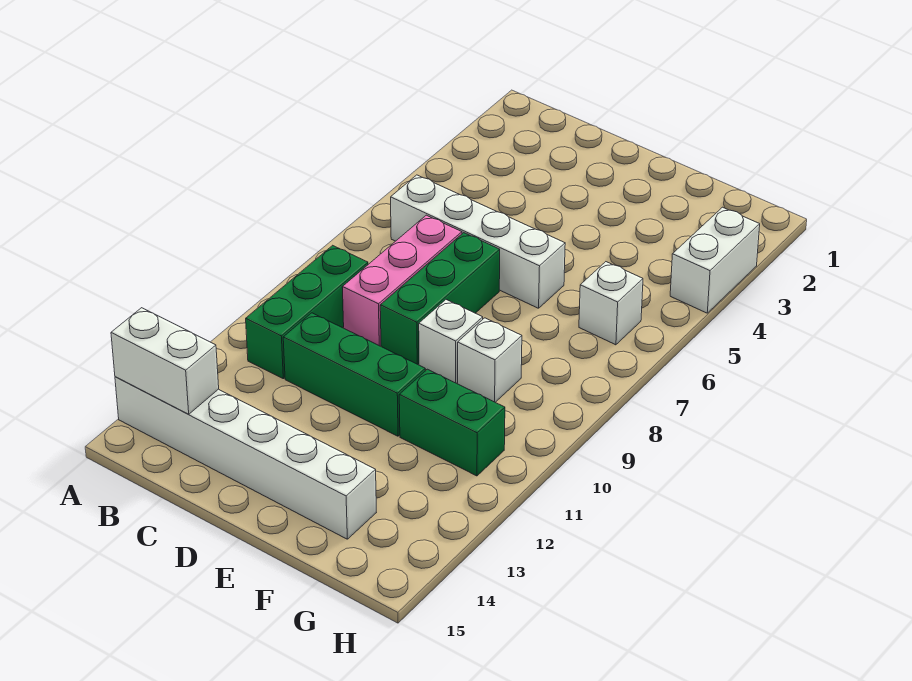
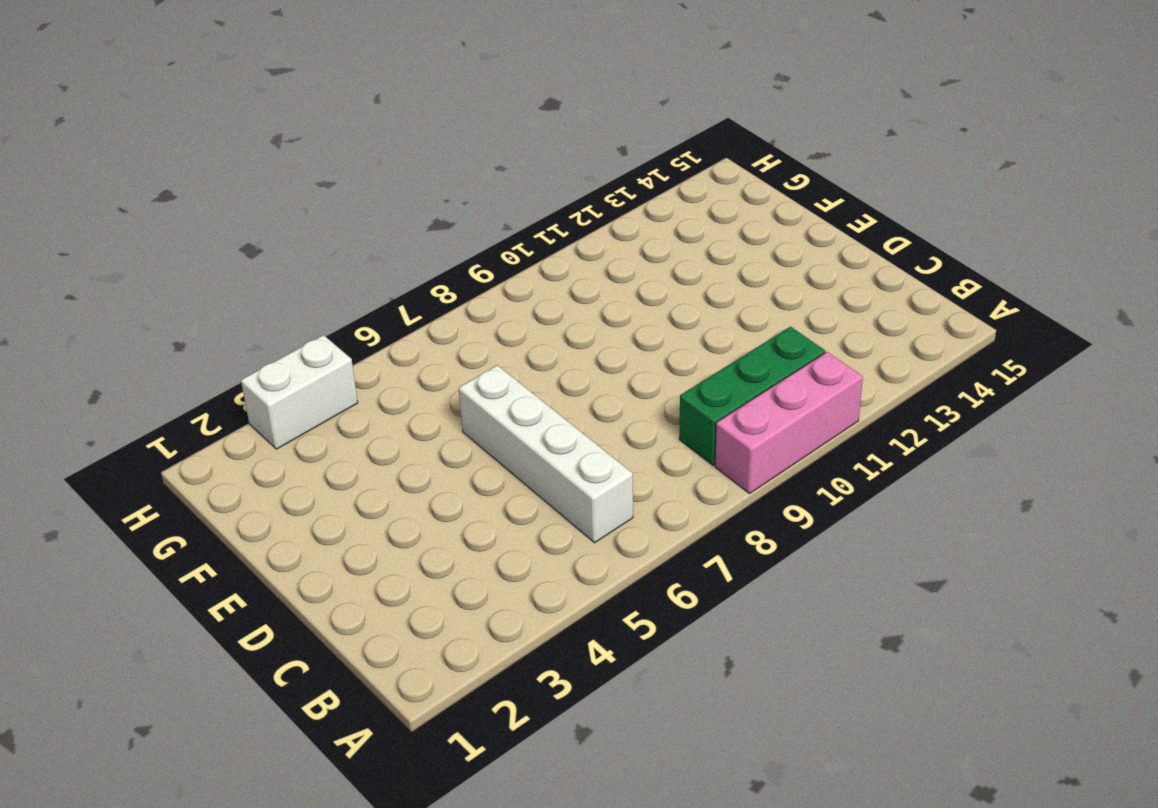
pink brick A9:A11 level 1 -> pink brick C7:C9 level 1
none -> white brick A14:F14 level 1
none -> green brick C11:E11 level 1
none -> green brick D7:D9 level 1

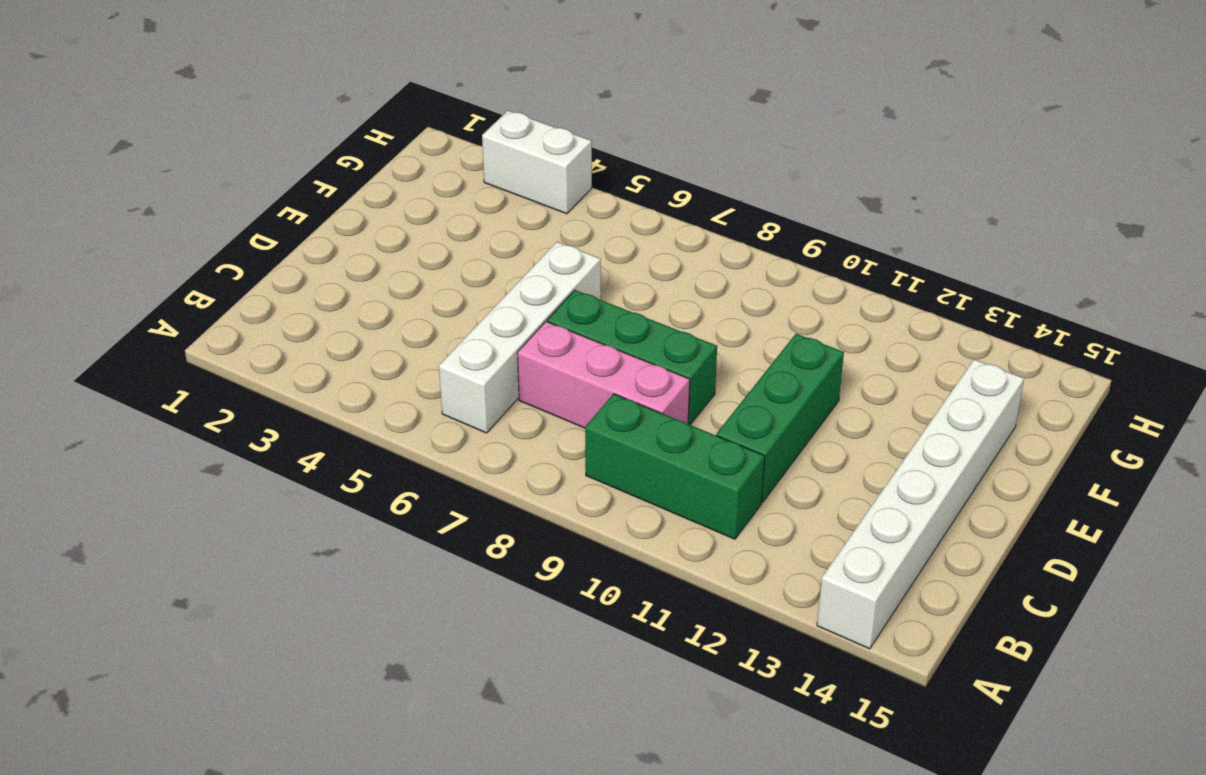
none -> white brick E9 level 1
none -> white brick F9 level 1
none -> green brick F11:G11 level 1

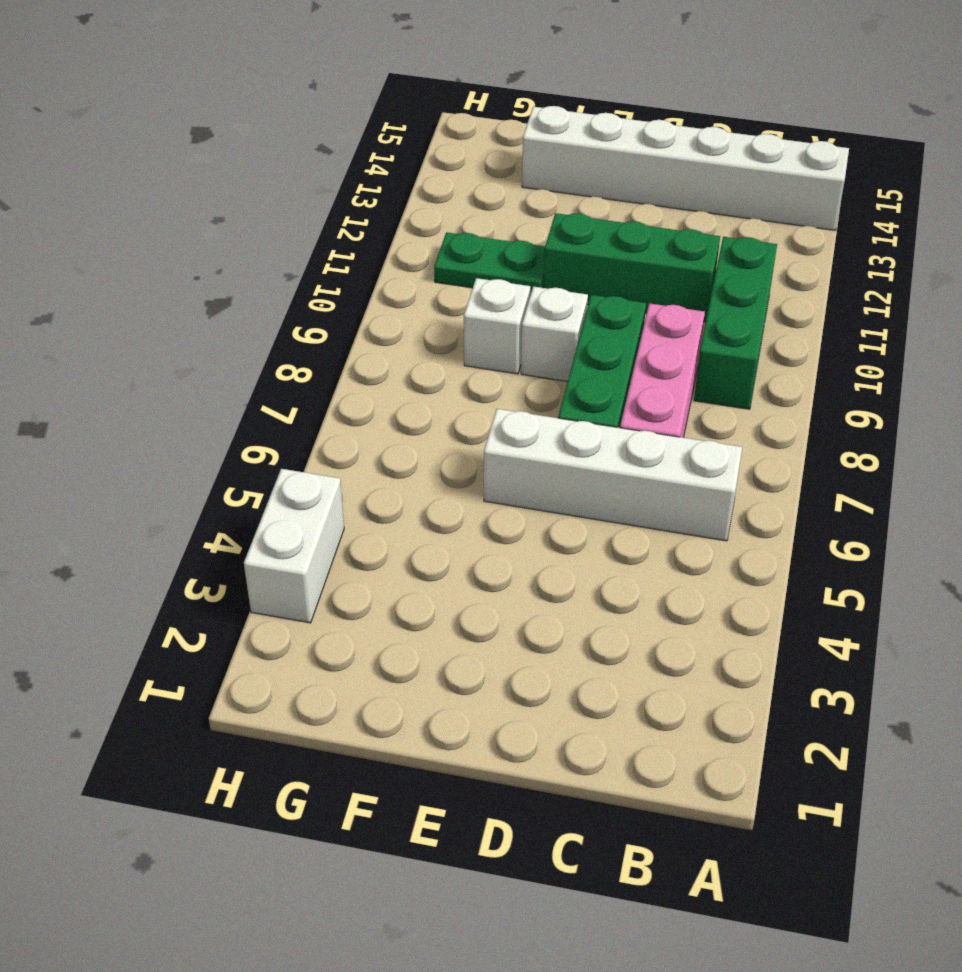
green plate F11:G11 level 1 -> green brick F11:G11 level 1
none -> white brick G6 level 1
none -> white brick A14:B14 level 2

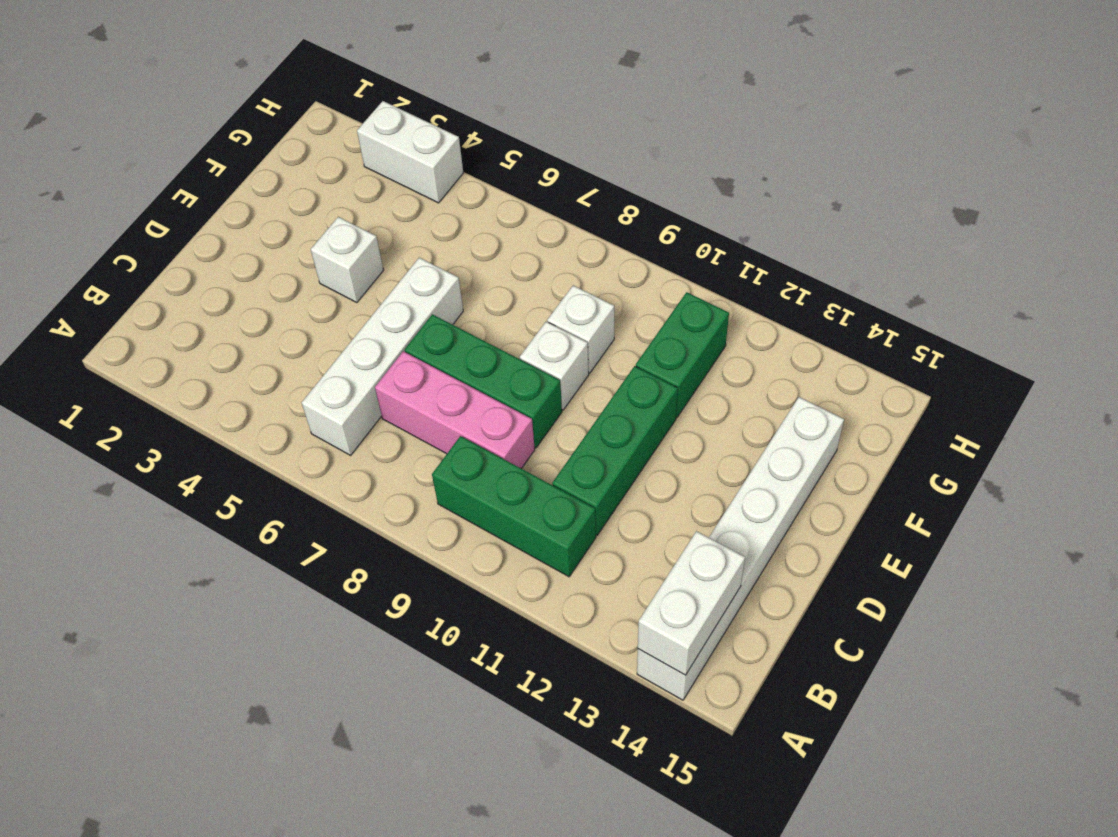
white brick E4 level 1 -> white brick G6 level 1

